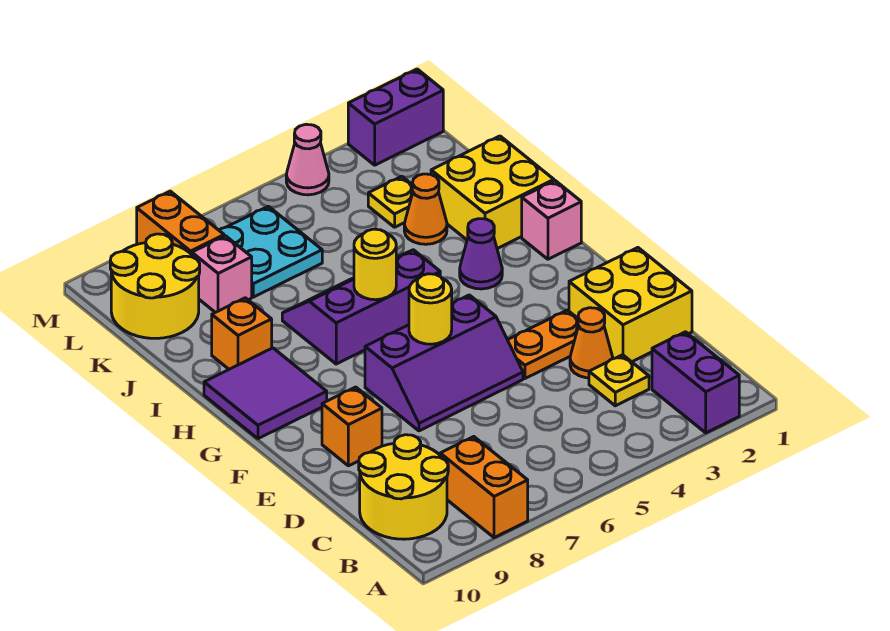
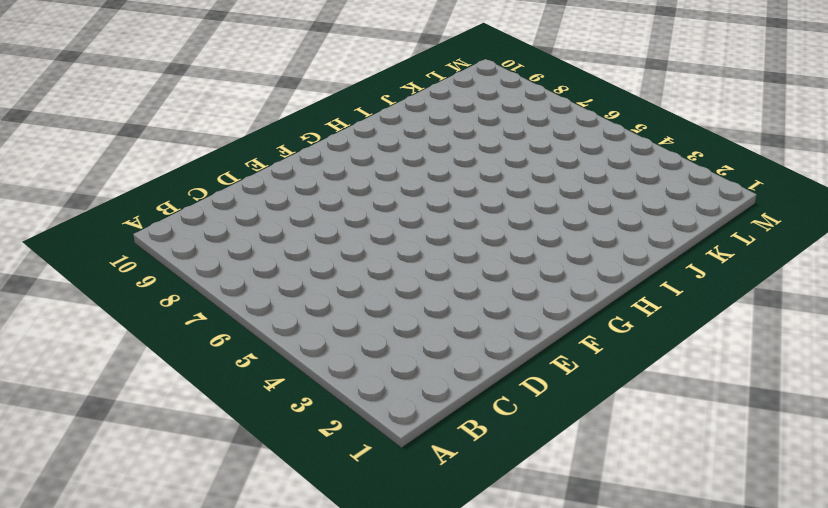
none -> purple brick A2:B2 level 1
none -> orange brick A8:B8 level 1
none -> yellow round brick B9:C10 level 1

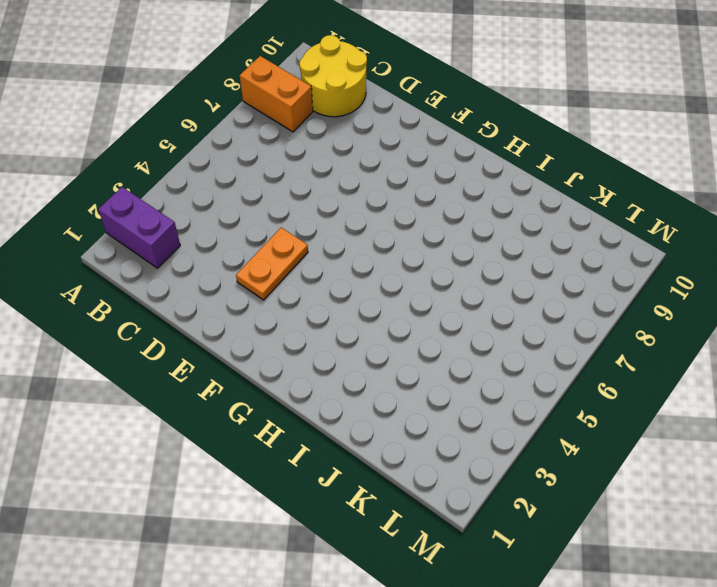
none -> yellow plate C3 level 1
none -> yellow brick D1:E2 level 1
none -> orange cone D3 level 1

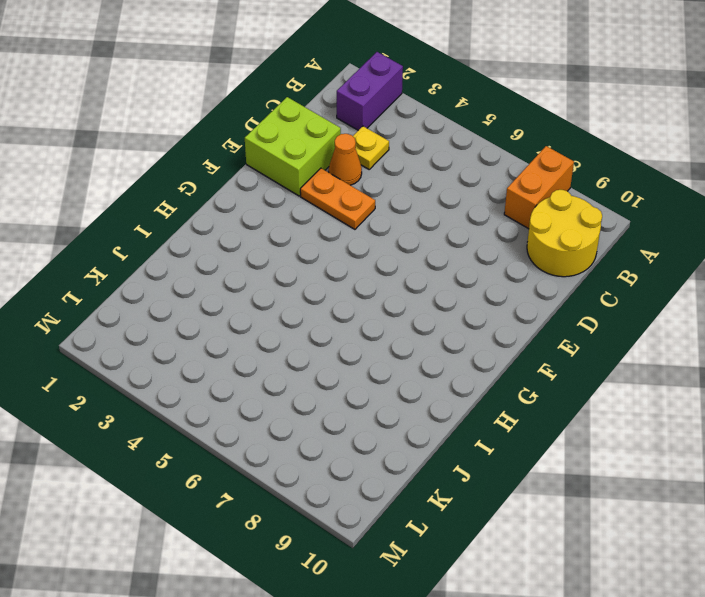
lime brick D1:E2 level 1 -> yellow brick D1:E2 level 1
none -> purple slope E5:F7 level 1 top F
none -> orange brick E9 level 1
none -> purple tile G9:H10 level 1

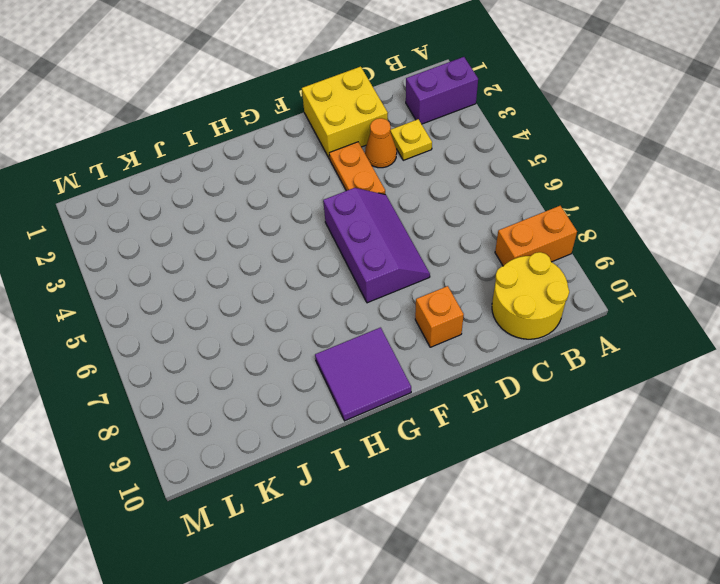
none -> pink brick H1 level 1
none -> purple cone H3 level 1
none -> purple slope H5:I7 level 1 top H

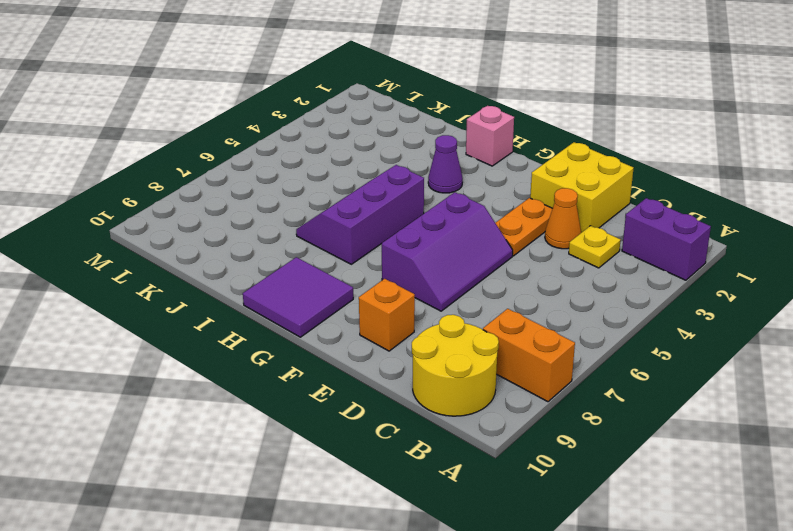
none -> yellow brick I1:J2 level 1
none -> orange brick I9 level 1
none -> orange cone J3 level 1

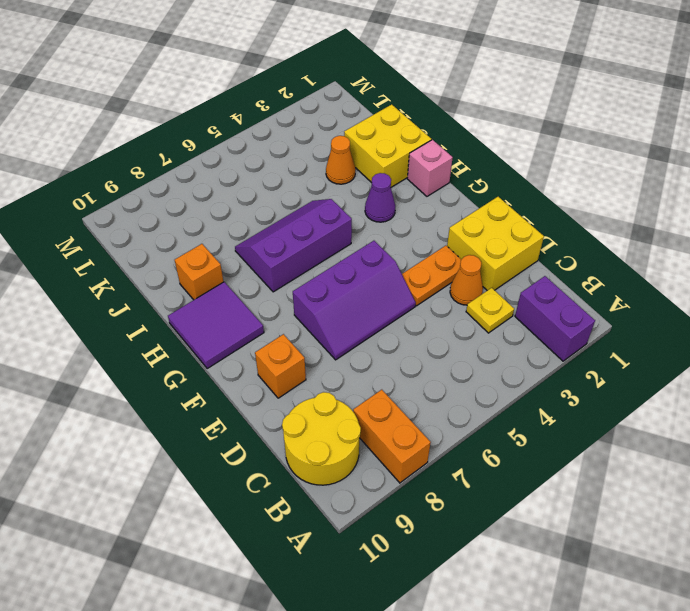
none -> yellow plate K3 level 1
none -> cyan plate K6:L7 level 1
none -> pink brick K8 level 1

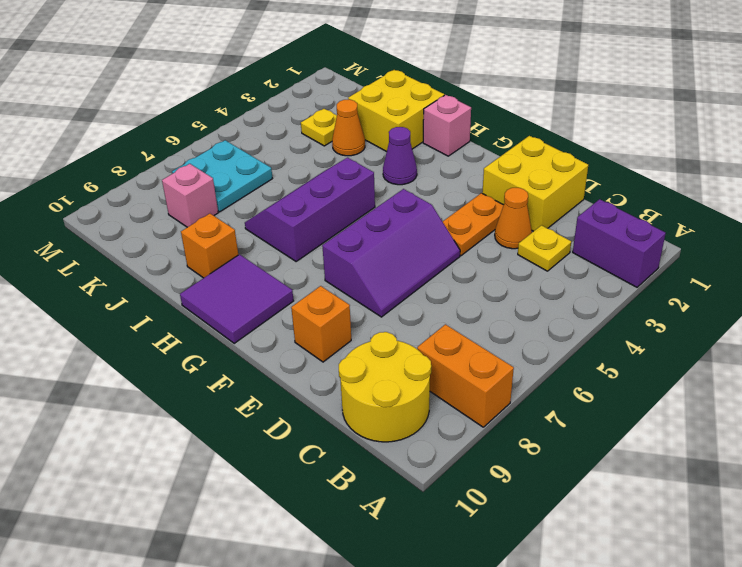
none -> yellow round brick K9:L10 level 1
none -> orange brick L8:M8 level 1
none -> purple brick M1:M2 level 1

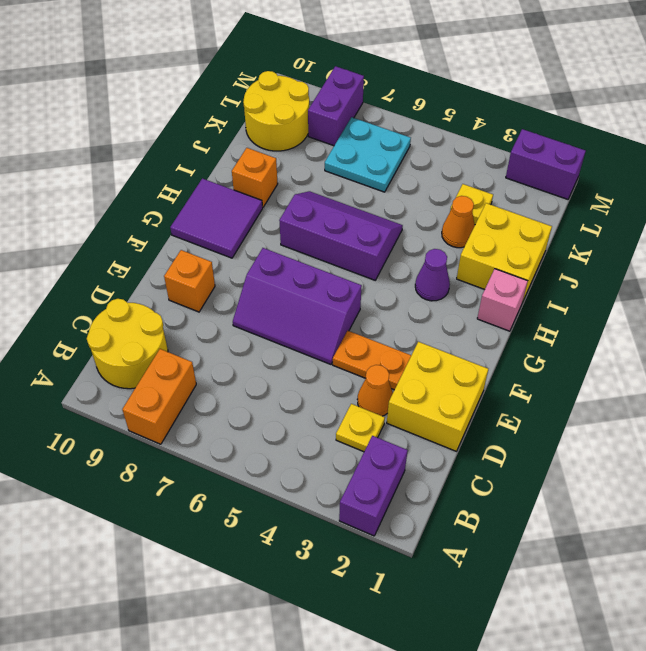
purple brick L8:M8 level 1 -> orange brick L8:M8 level 1
none -> pink brick K8 level 1
none -> pink cone M4 level 1
none -> yellow round brick F6 level 2

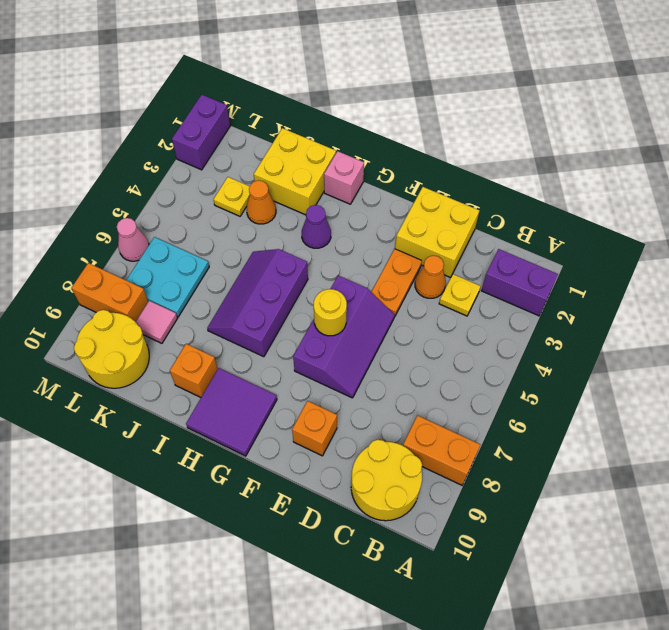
pink tile K8 level 1 -> pink brick K8 level 1
pink cone M6 level 1 -> pink cone M4 level 1
none -> yellow round brick H6 level 2

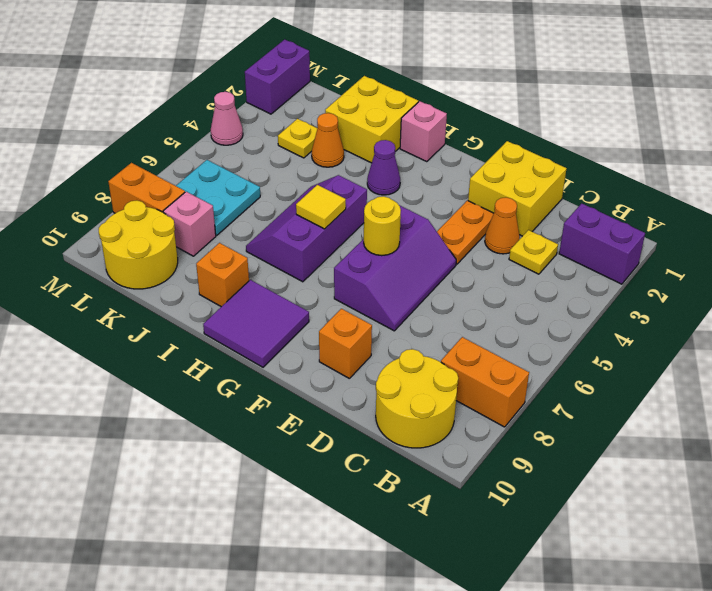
yellow tile H6 level 2 -> yellow round brick H6 level 2

